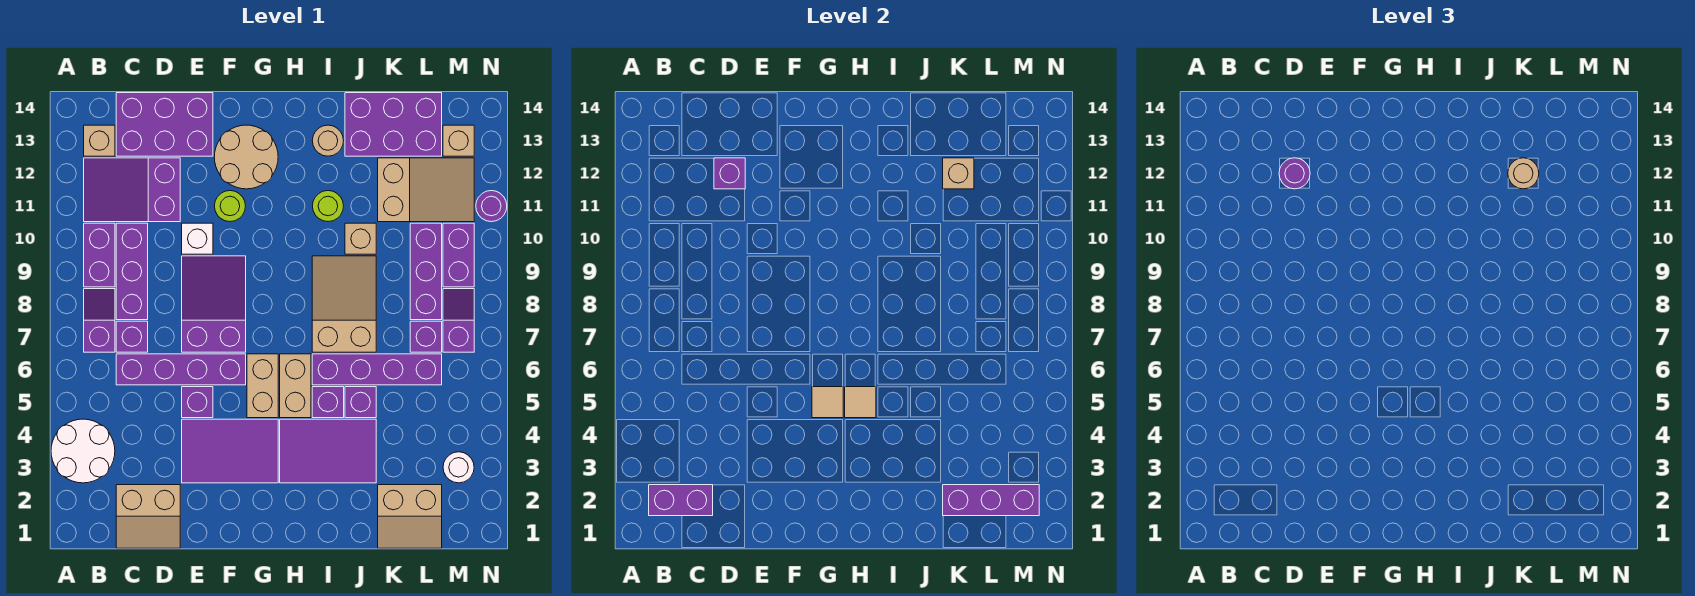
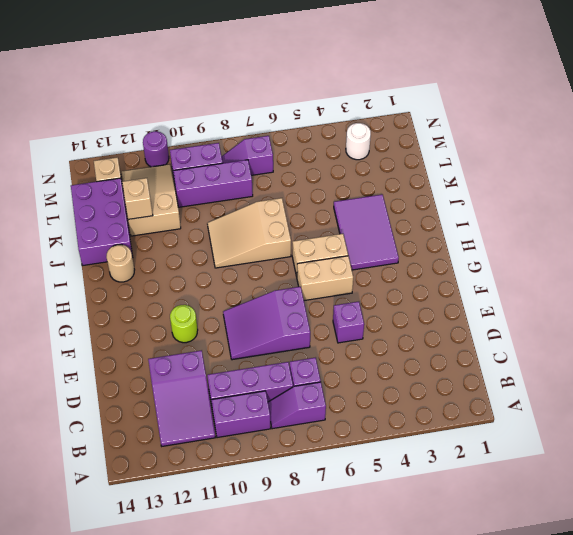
none -> white round brick A3:B4 level 1
none -> tan brick B13 level 1
none -> tan slope C1:D2 level 1 top 2
none -> purple brick C6:F6 level 1

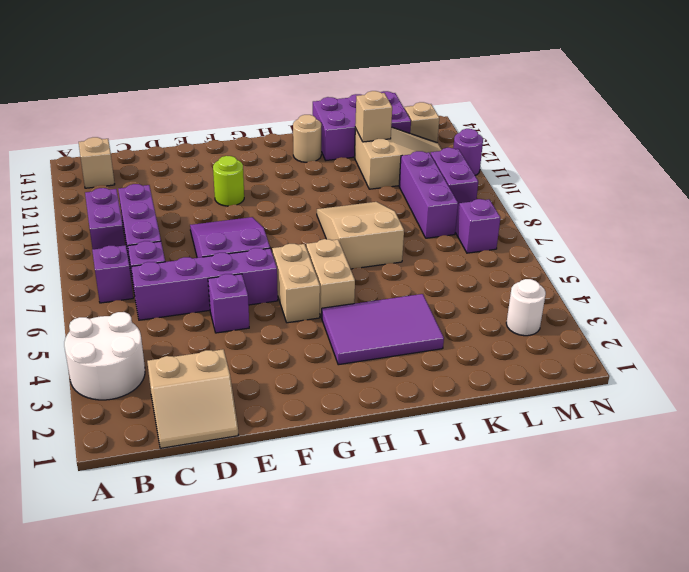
none -> purple slope B11:D12 level 1 top D
none -> purple brick C13:E14 level 1
none -> purple tile E3:G4 level 1
none -> white brick E10 level 1

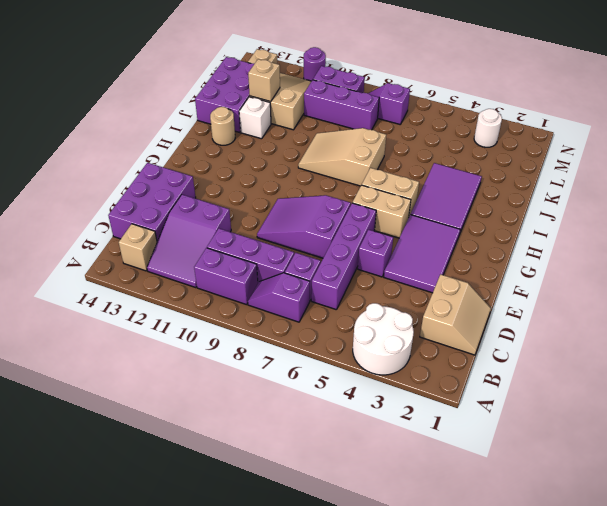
white brick J12 level 1 -> white brick E10 level 1
none -> lime round brick F11 level 1
none -> tan round brick F12:G13 level 1
none -> purple brick I5 level 1
none -> purple brick I6:L6 level 1

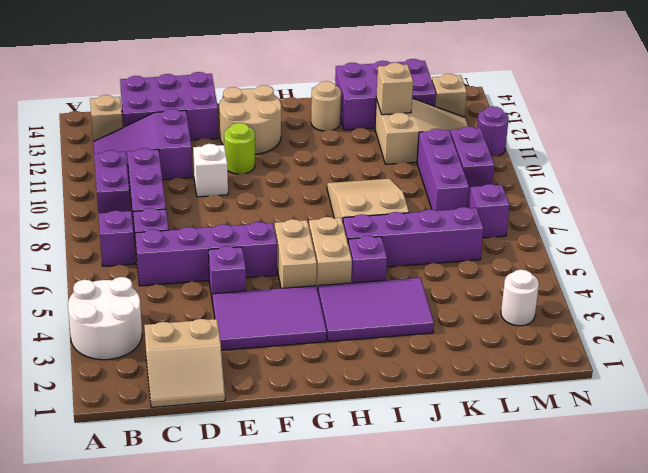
none -> purple slope E7:F9 level 1 top 7
none -> lime round brick I11 level 1
none -> purple brick J5 level 1
none -> tan brick J10 level 1

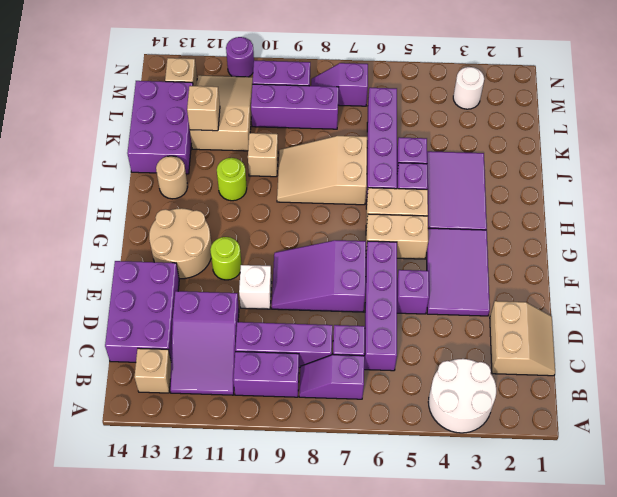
none -> tan slope K1:L2 level 1 top 2
none -> purple brick L7 level 1
none -> purple brick B2:C2 level 2
none -> purple brick D12 level 2

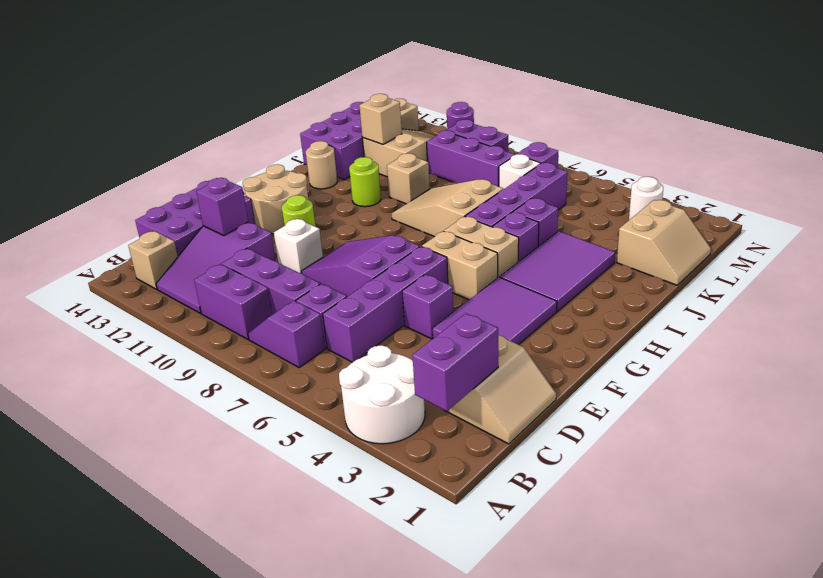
white brick L7 level 1 -> purple brick L7 level 1
none -> tan tile G5 level 2
none -> tan tile H5 level 2
none -> purple brick K2:M2 level 2
none -> purple round brick D12 level 3

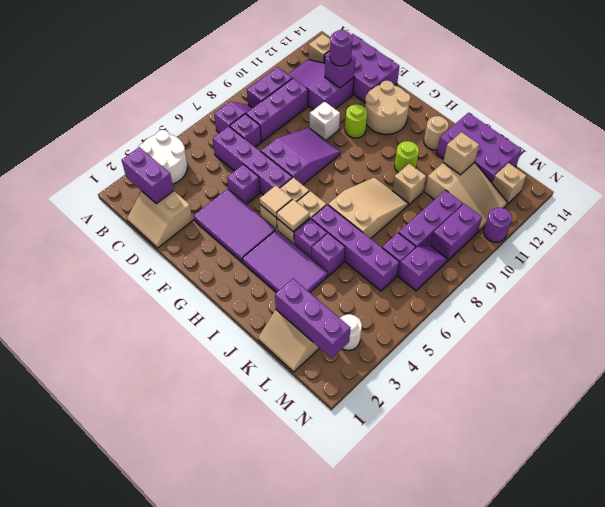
none -> tan round brick K12 level 3

